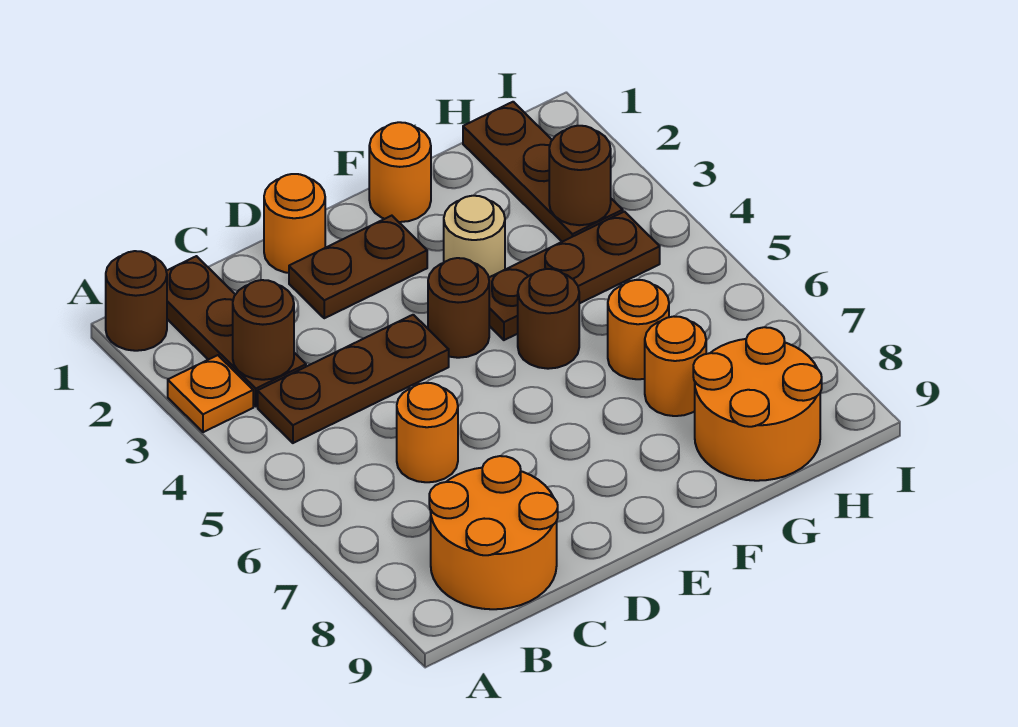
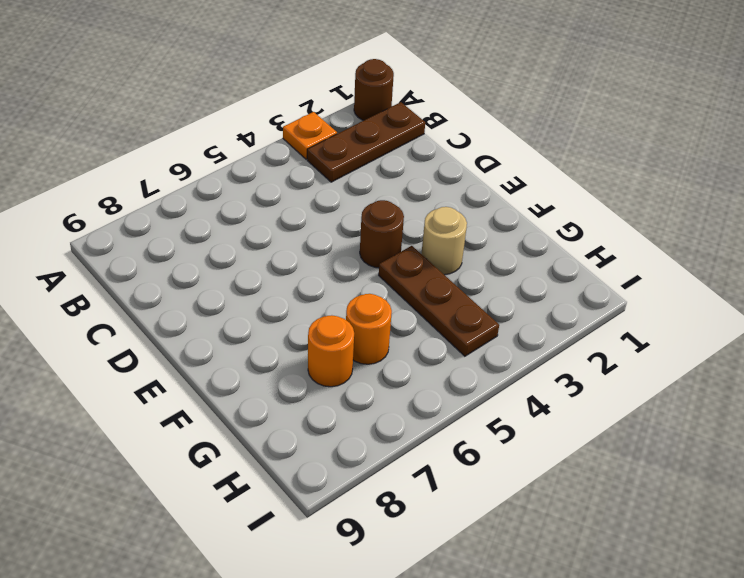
none -> brown plate B4:D4 level 1
none -> orange round brick B8:C9 level 1
none -> orange round brick C6 level 1

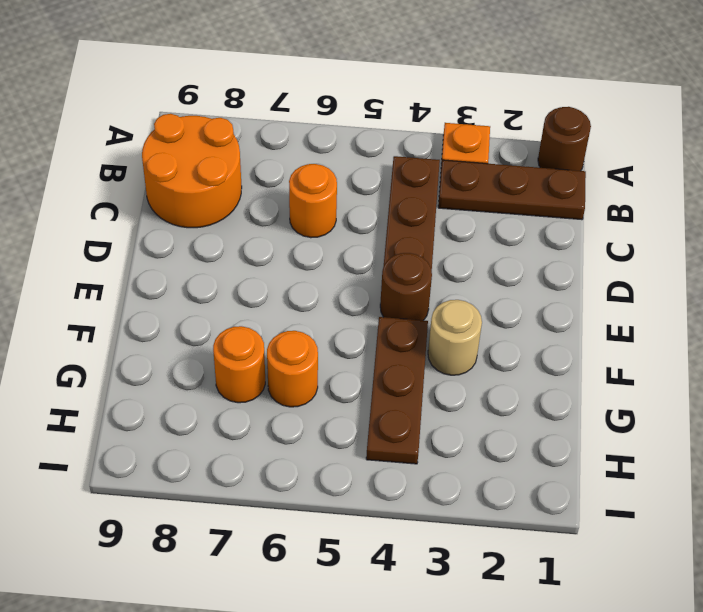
none -> orange round brick D1 level 1
none -> brown plate D2:E2 level 1
none -> orange round brick F1 level 1

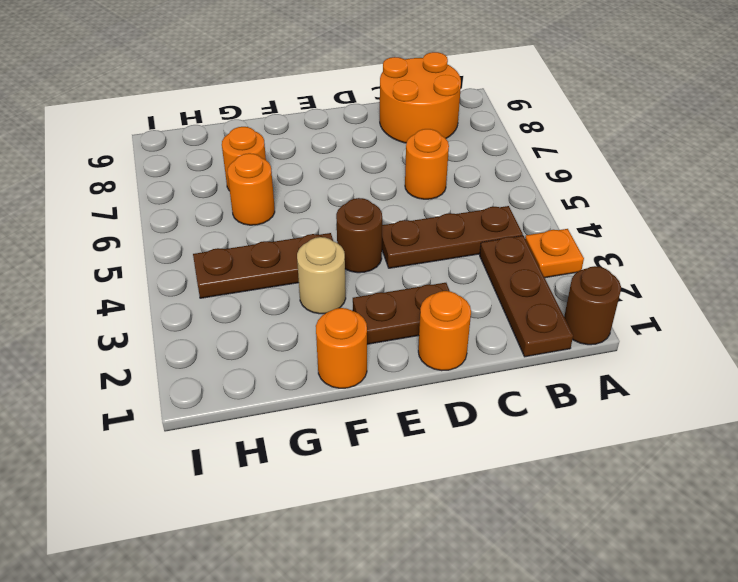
none -> brown round brick F5 level 1
none -> orange round brick G8:H9 level 1
none -> brown plate H1:H3 level 1

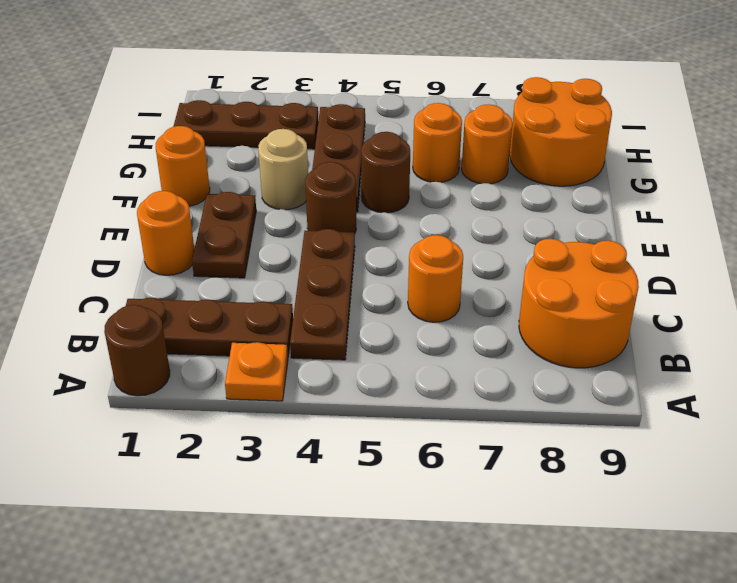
none -> brown round brick B3 level 2
none -> brown round brick H3 level 2

